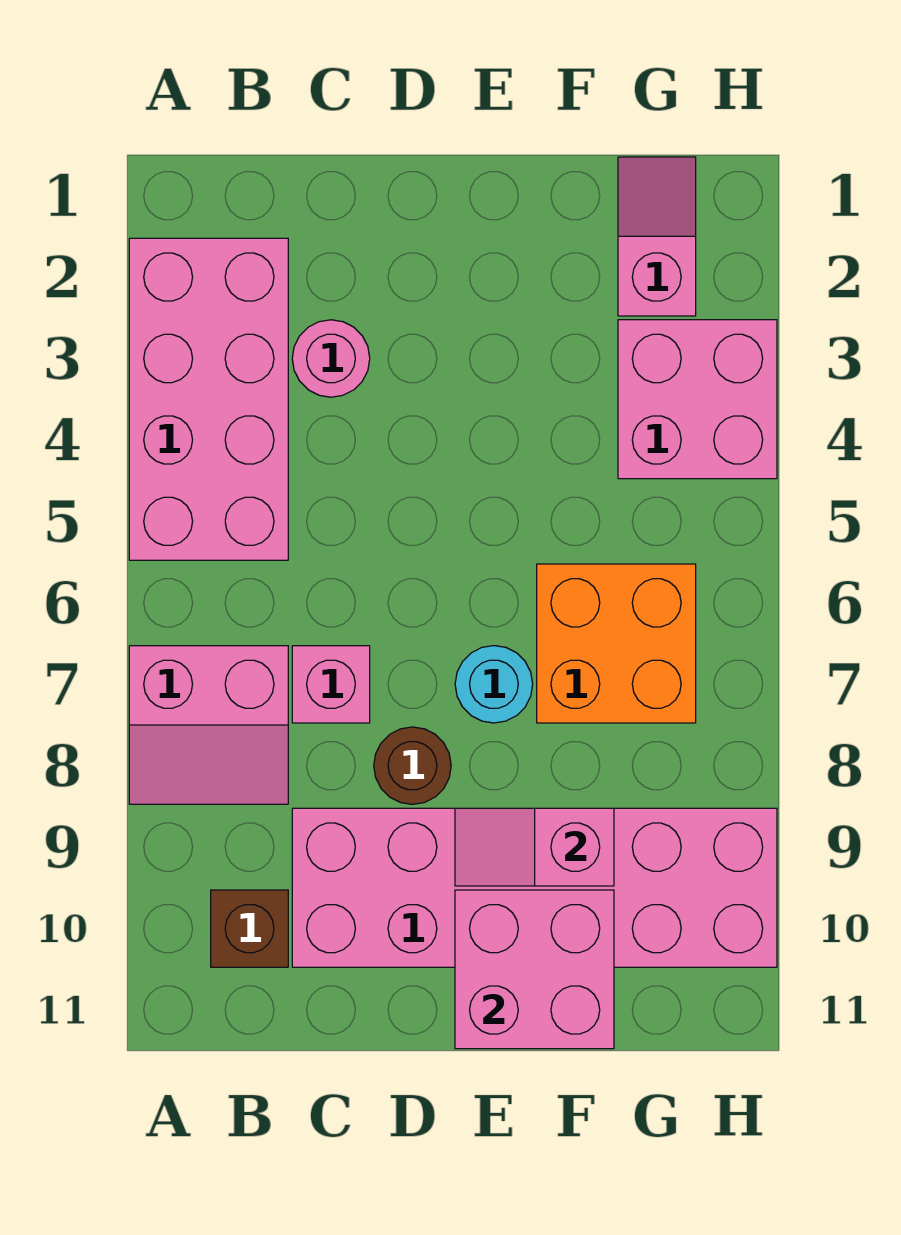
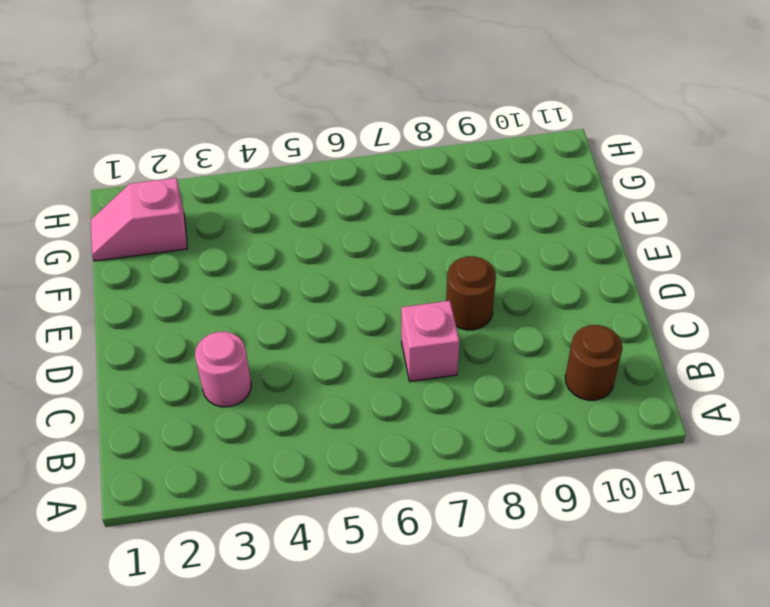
brown round brick B10 level 1 -> brown brick B10 level 1
none -> pink brick A2:B5 level 1
none -> pink slope A7:B8 level 1 top 7
none -> pink brick C9:H10 level 1

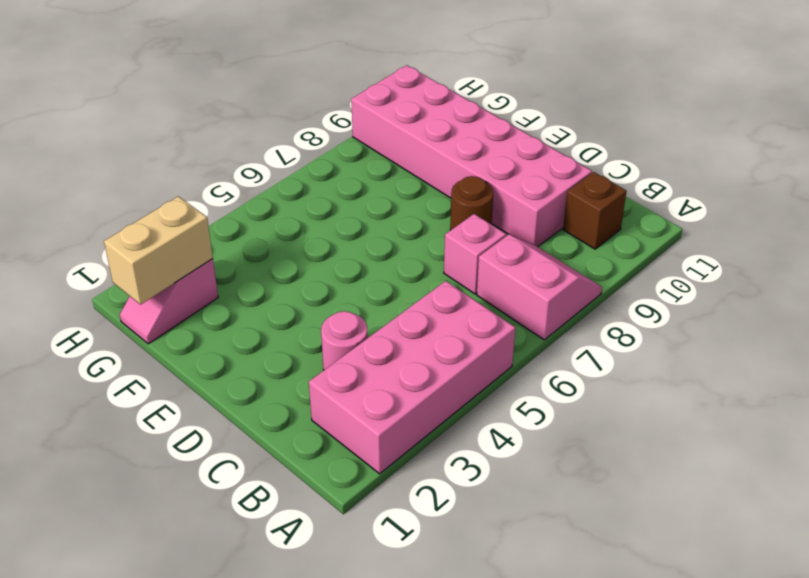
tan brick G1:G2 level 2 -> none
none -> cyan round brick E7 level 1
none -> orange brick F6:G7 level 1
none -> pink brick G3:H4 level 1

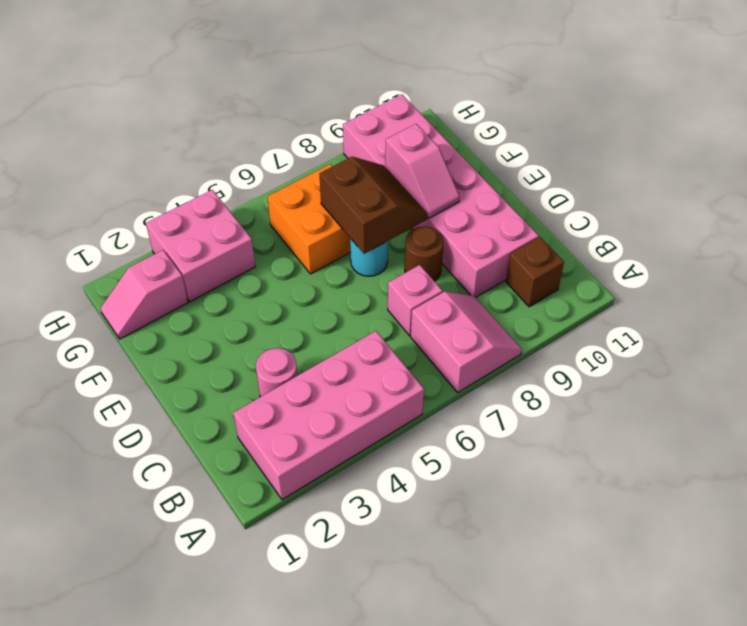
brown slope E7:F8 level 2 top 7 -> none
none -> pink brick E10:F11 level 2

